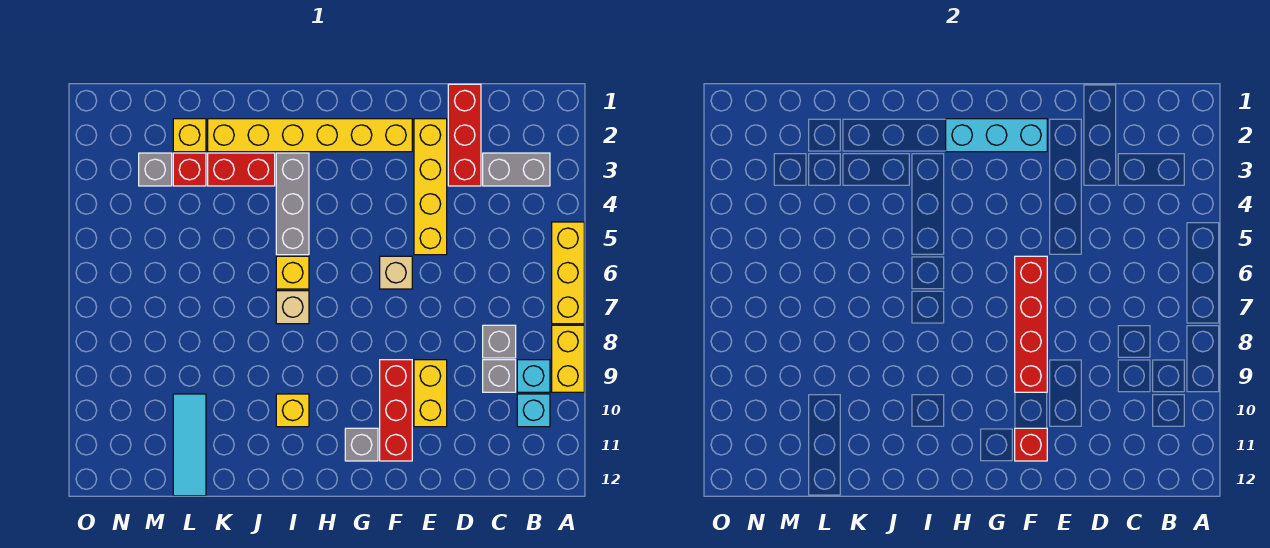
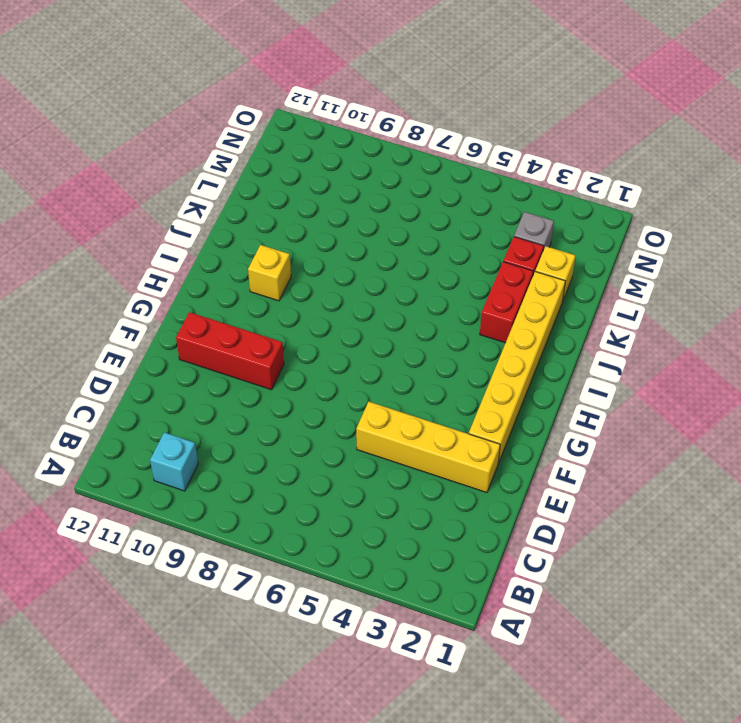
none -> yellow brick A5:A7 level 1
none -> yellow brick A8:A9 level 1
none -> grey brick B3:C3 level 1

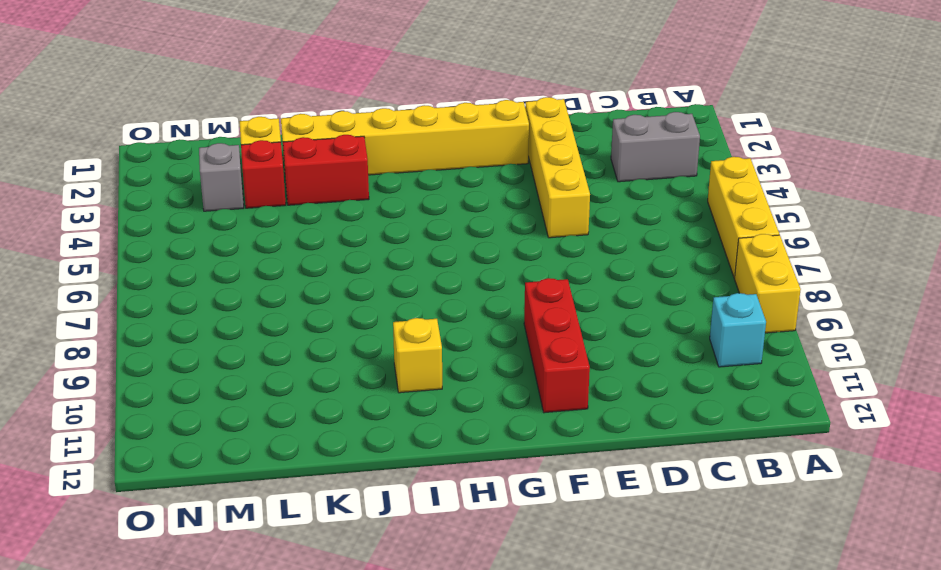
none -> cyan brick B9 level 1
none -> grey brick C8 level 1
none -> grey brick C9 level 1

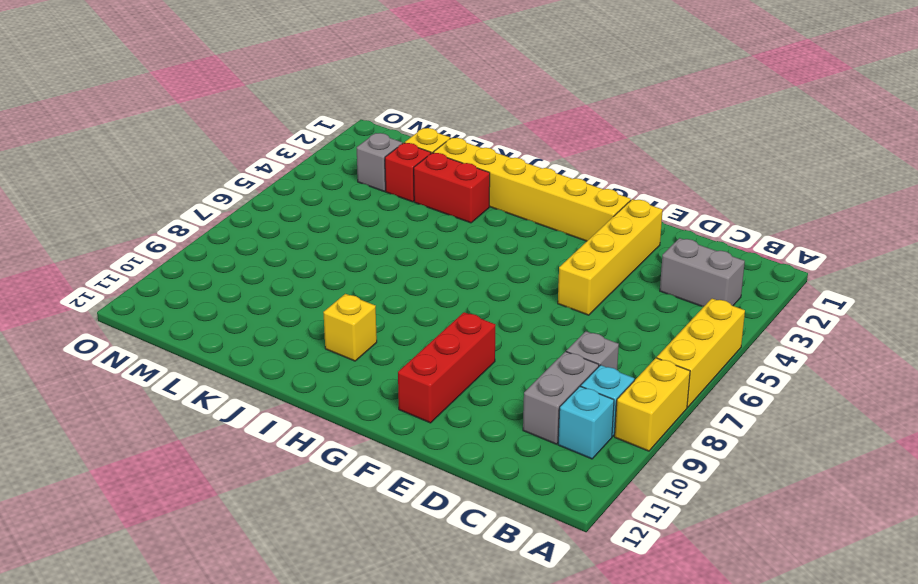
grey brick C9:C10 level 1 -> grey brick C9 level 1
none -> red brick D1:D3 level 1
none -> yellow brick E9:E10 level 1
none -> tan brick F6 level 1

